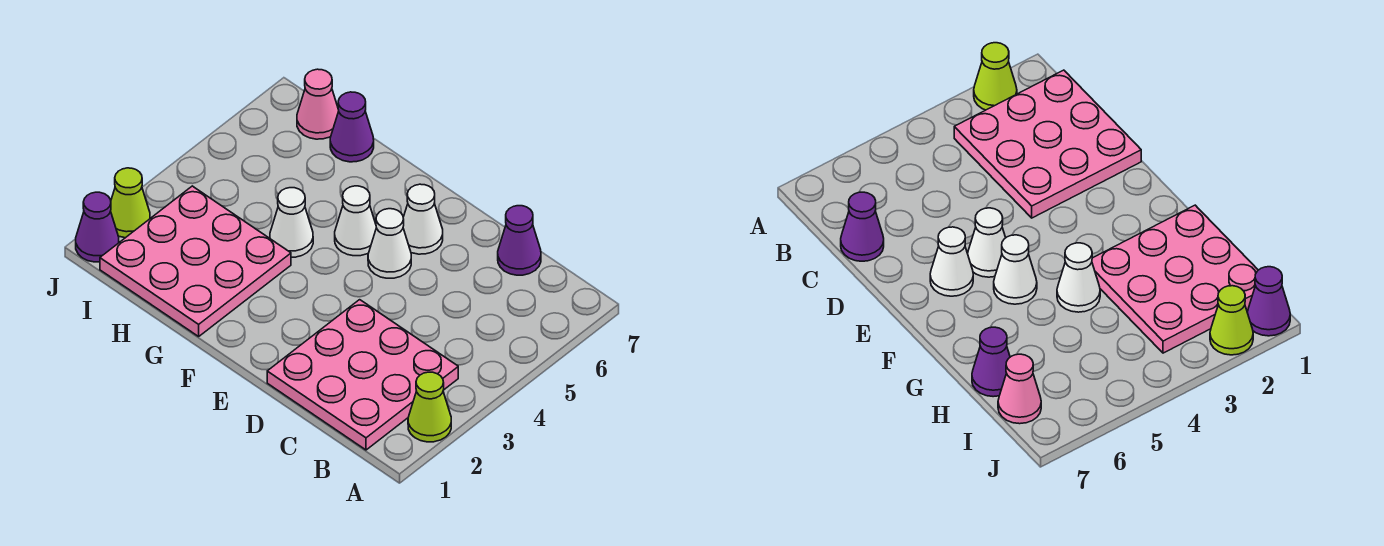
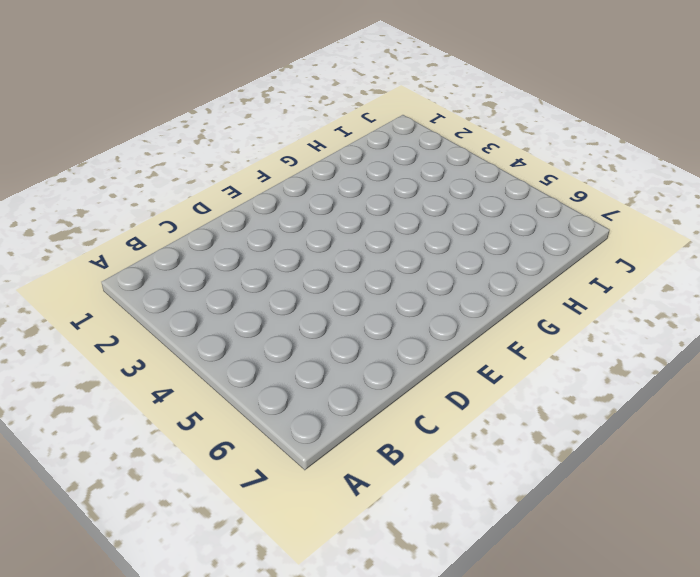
none -> lime cone A2 level 1
none -> pink plate B1:D3 level 1
none -> purple cone C7 level 1

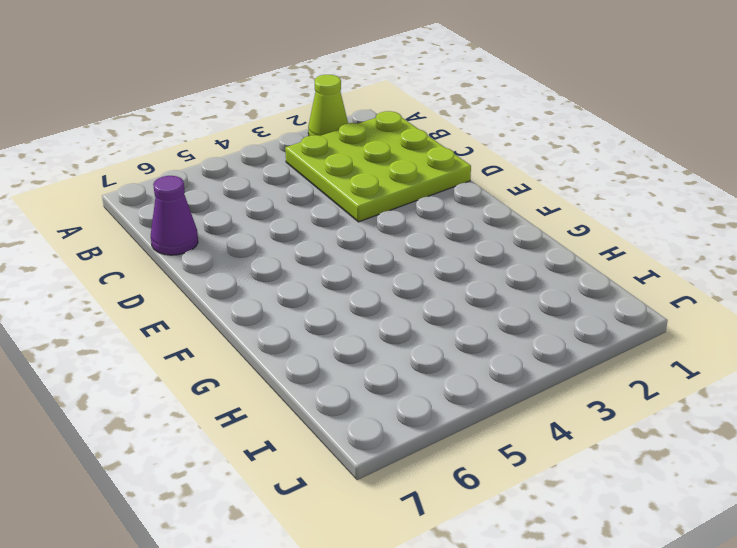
lime plate B1:D3 level 1 -> pink plate B1:D3 level 1
none -> white cone E5 level 1
none -> white cone E6 level 1
none -> white cone F5 level 1

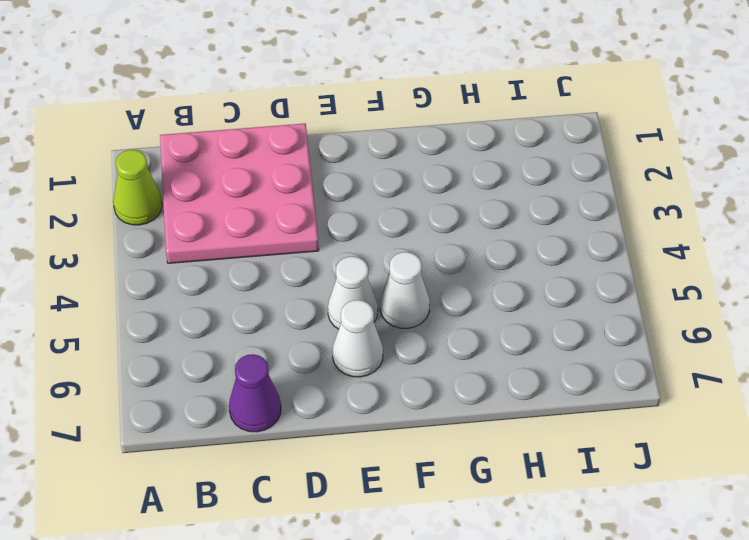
none -> pink plate G1:I3 level 1
none -> white cone G4 level 1
none -> purple cone H7 level 1

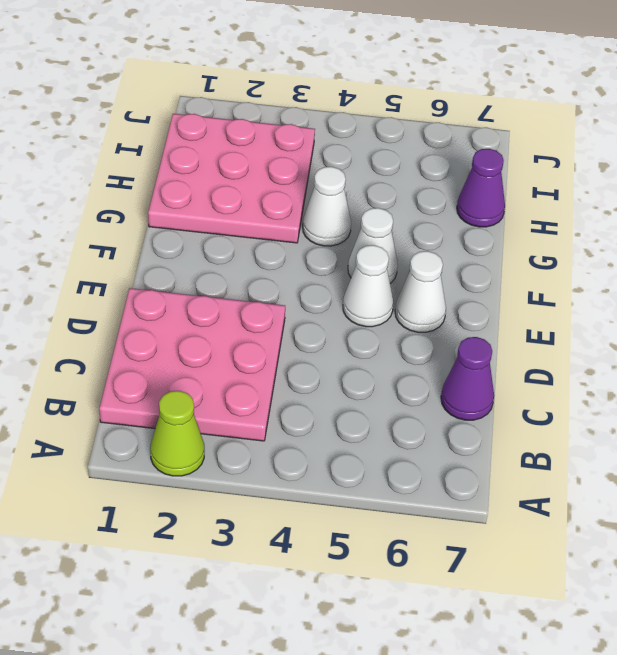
none -> pink cone I7 level 1
none -> purple cone J1 level 1
none -> lime cone J2 level 1

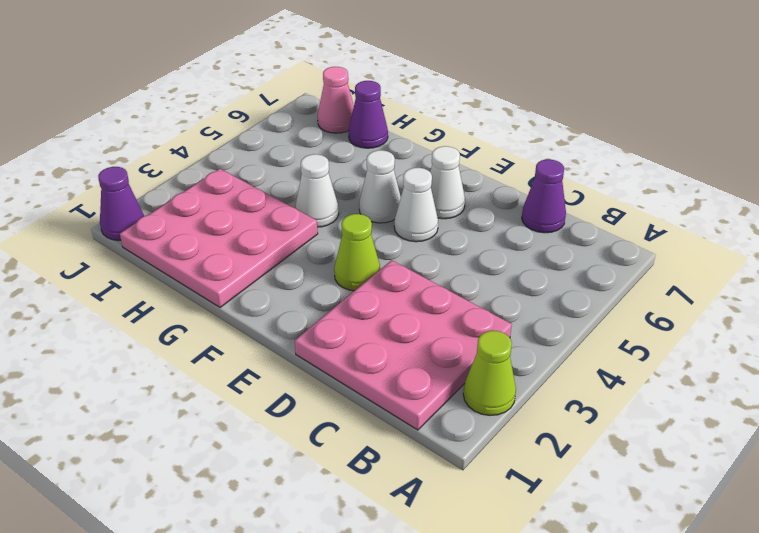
lime cone E3 level 1 -> lime cone J2 level 1

